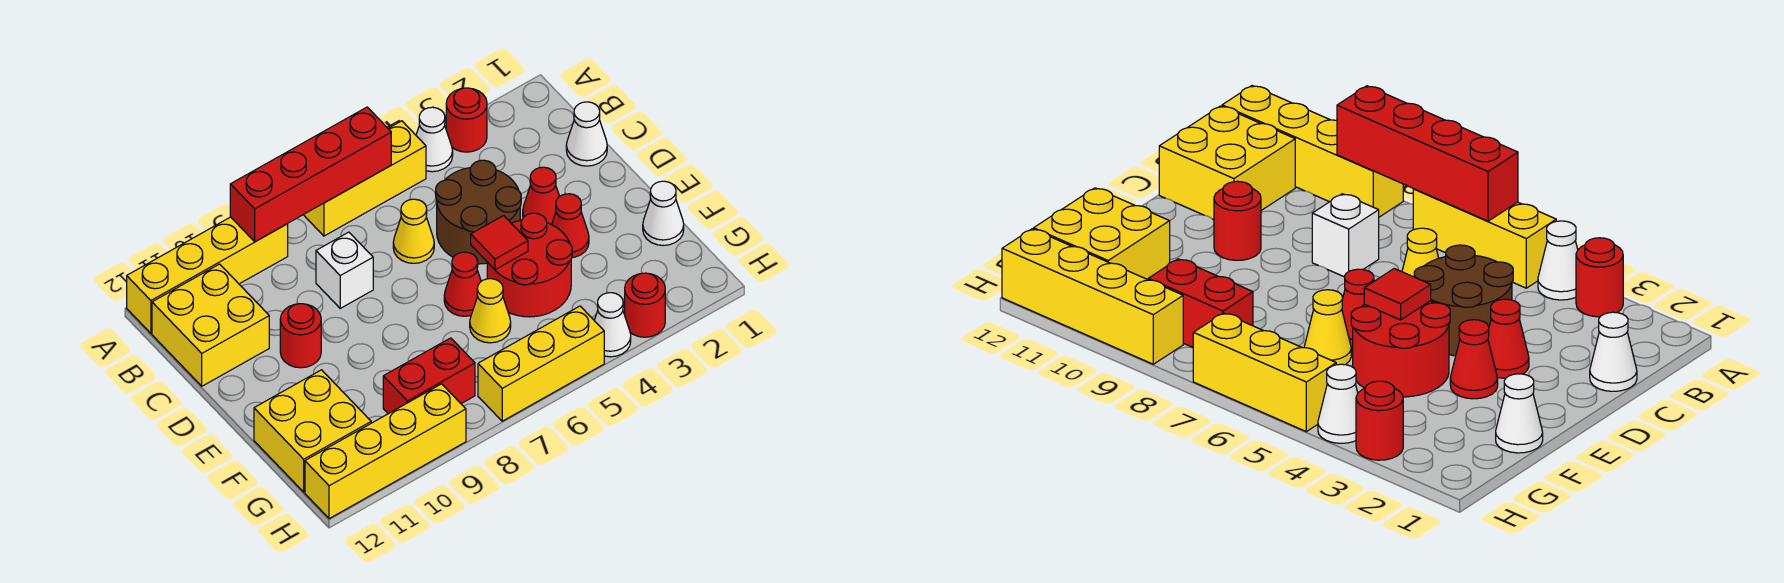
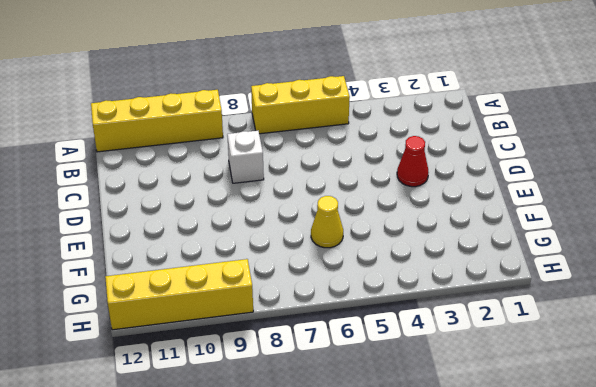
none -> red round brick A3 level 1
none -> white cone A4 level 1
none -> yellow brick B11:C12 level 1

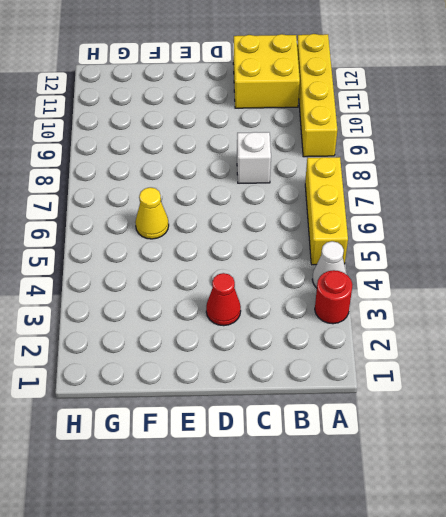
none -> white cone C1 level 1
none -> brown round brick C4:D5 level 1
none -> yellow cone C6 level 1

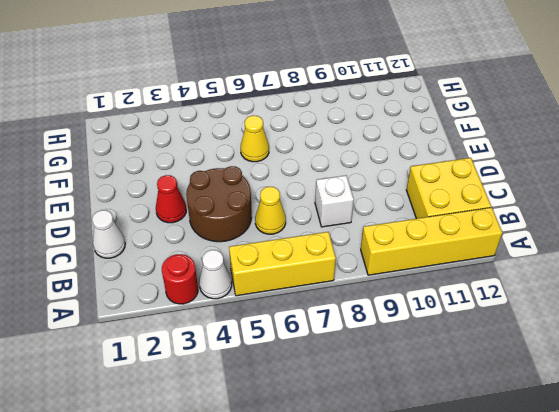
none -> red round brick D10 level 1
none -> red cone E3 level 1
none -> red round brick E4:F5 level 1

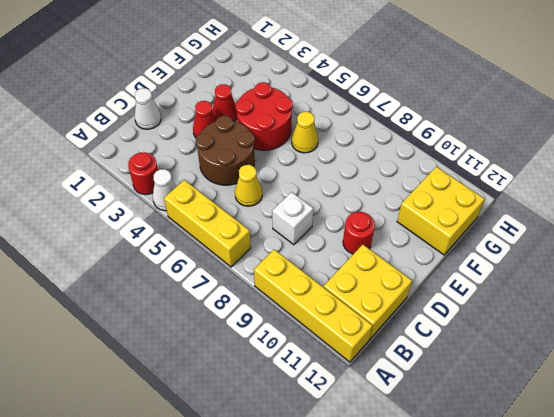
none -> red cone E6 level 1
none -> white cone F1 level 1
none -> red brick G8:G9 level 1

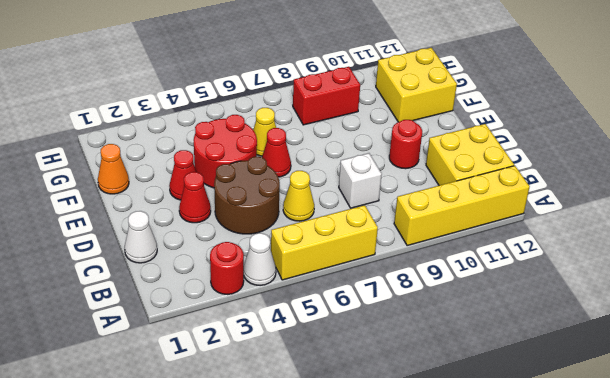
orange cone F1 level 1 -> white cone F1 level 1
none -> red round brick H3 level 1
none -> white cone H4 level 1
none -> yellow brick H5:H7 level 1

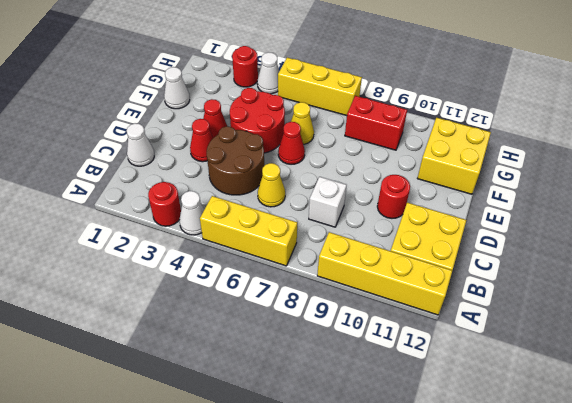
none -> yellow brick H9:H12 level 1
none -> red brick A6:A9 level 2
none -> red tile E5 level 2

